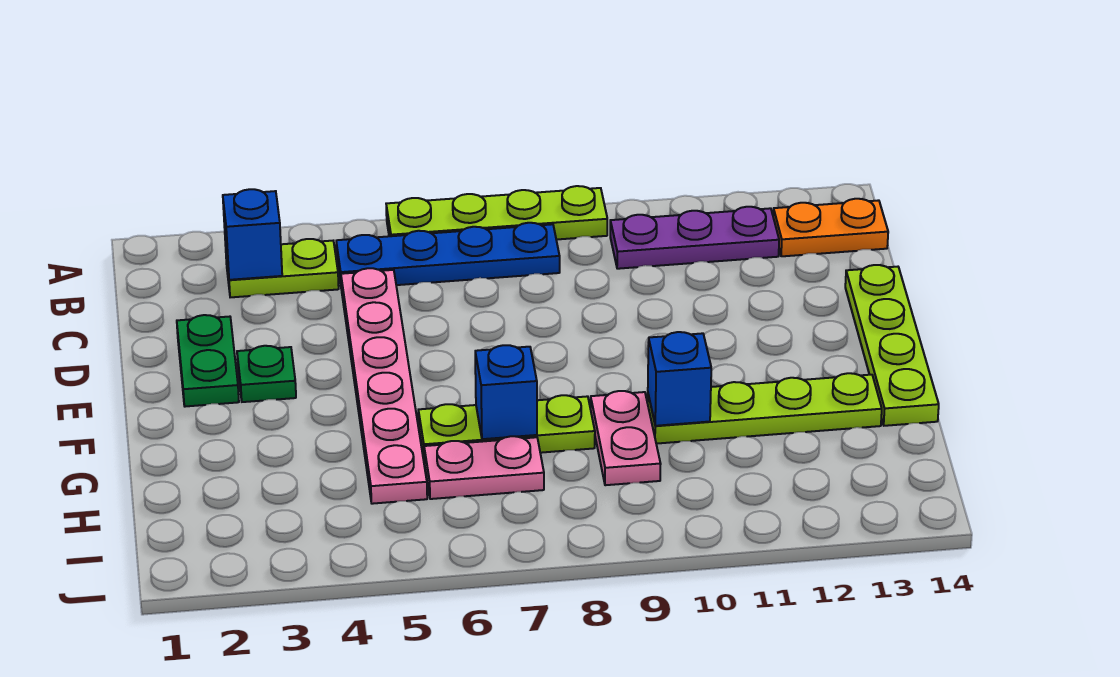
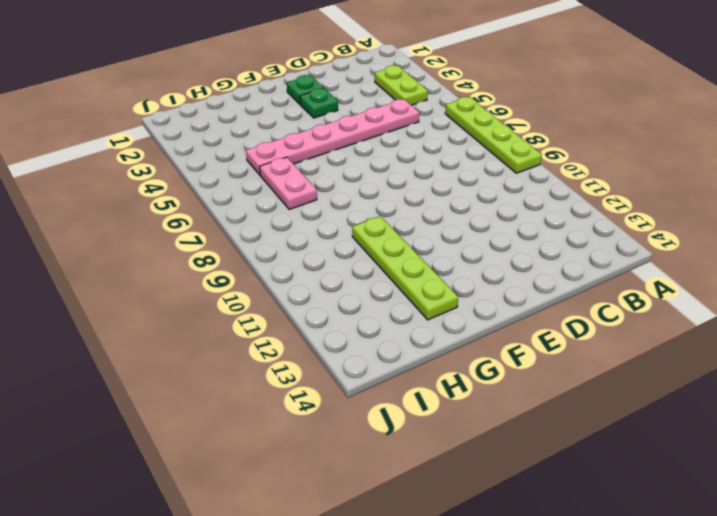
green plate E2 level 1 -> green plate D2:E2 level 1
none -> blue plate B5:B8 level 1
none -> purple plate B10:B12 level 1
none -> orange plate B13:B14 level 1

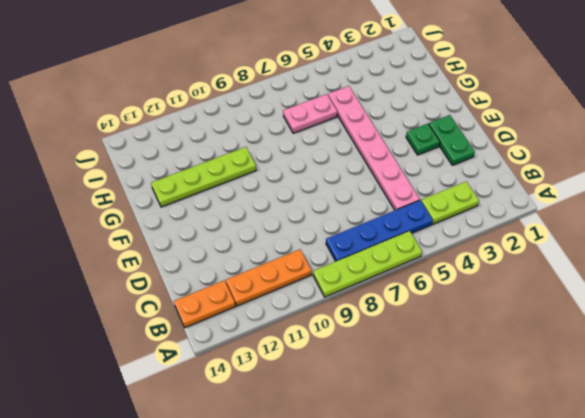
orange plate B10:B12 level 1 -> purple plate B10:B12 level 1
none -> lime plate D14:G14 level 1
none -> lime plate G6:G8 level 1
none -> pink plate G9:H9 level 1

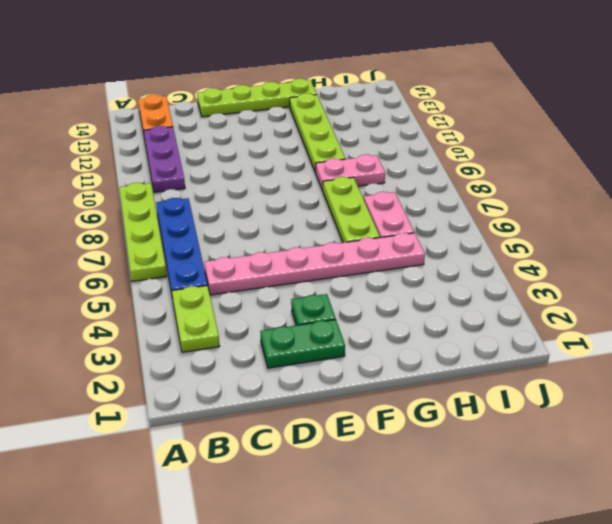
none -> blue brick B3 level 2
none -> blue brick G7 level 2
none -> blue brick G10 level 2

